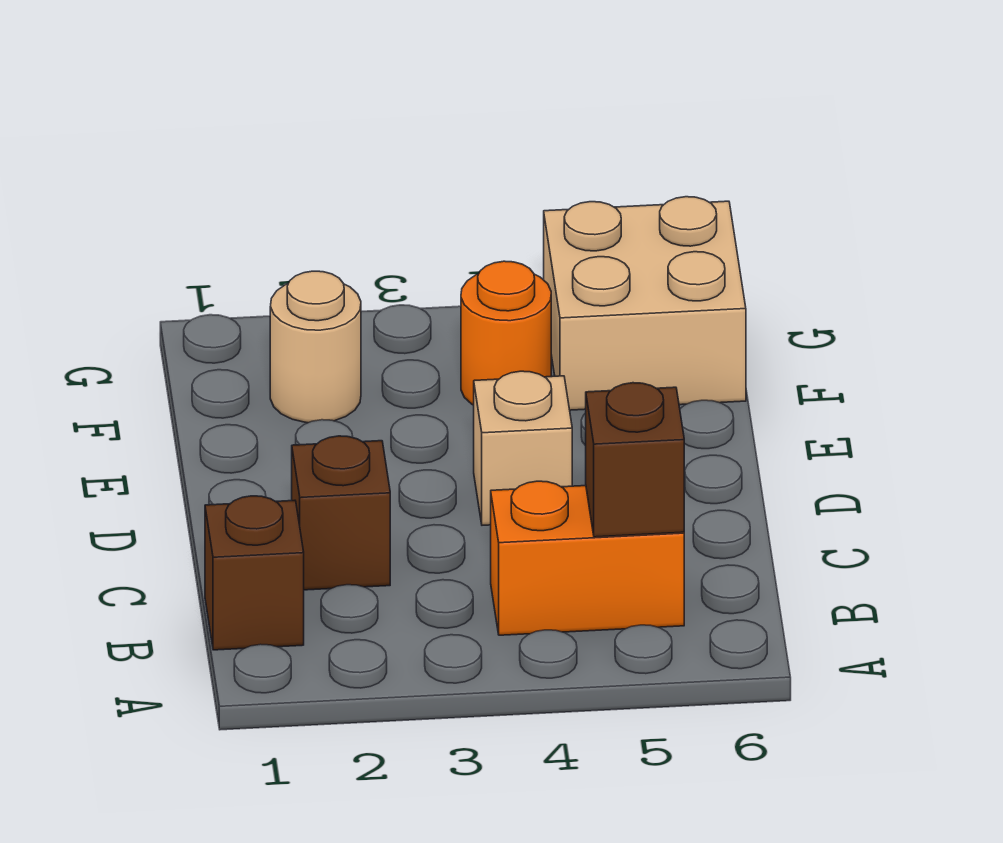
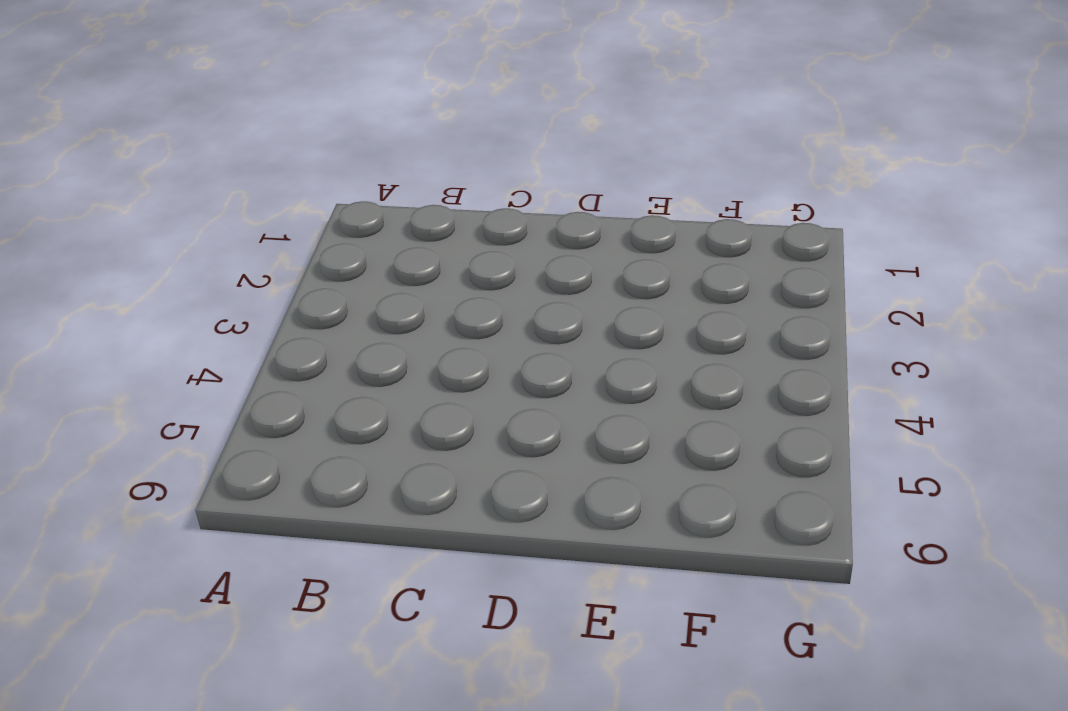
none -> brown brick B1 level 1
none -> orange brick B4:B5 level 1

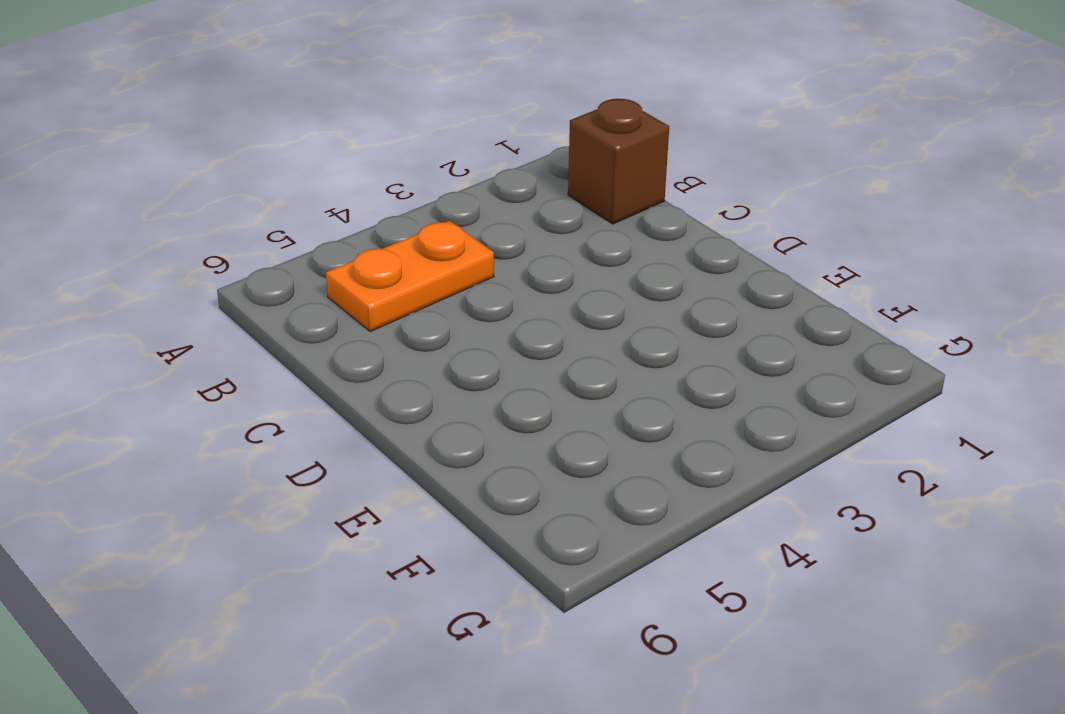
orange plate B4:B5 level 1 -> orange brick B4:B5 level 1
none -> brown brick C2 level 1
none -> tan brick D4 level 1

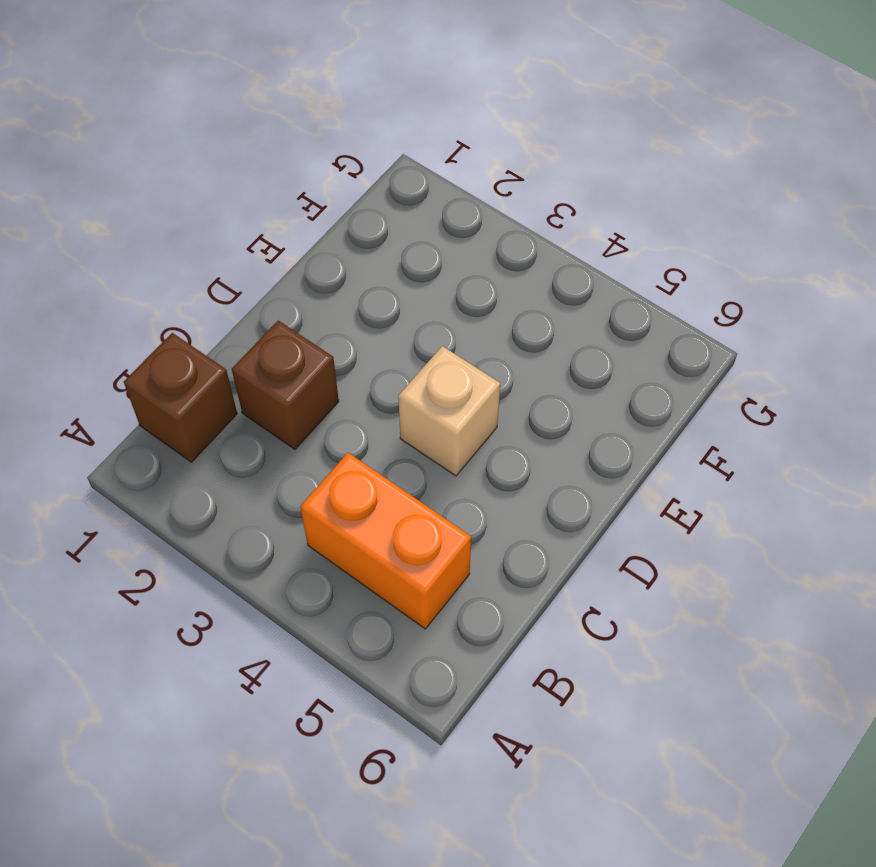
none -> tan round brick F2 level 1
none -> orange round brick F4 level 1

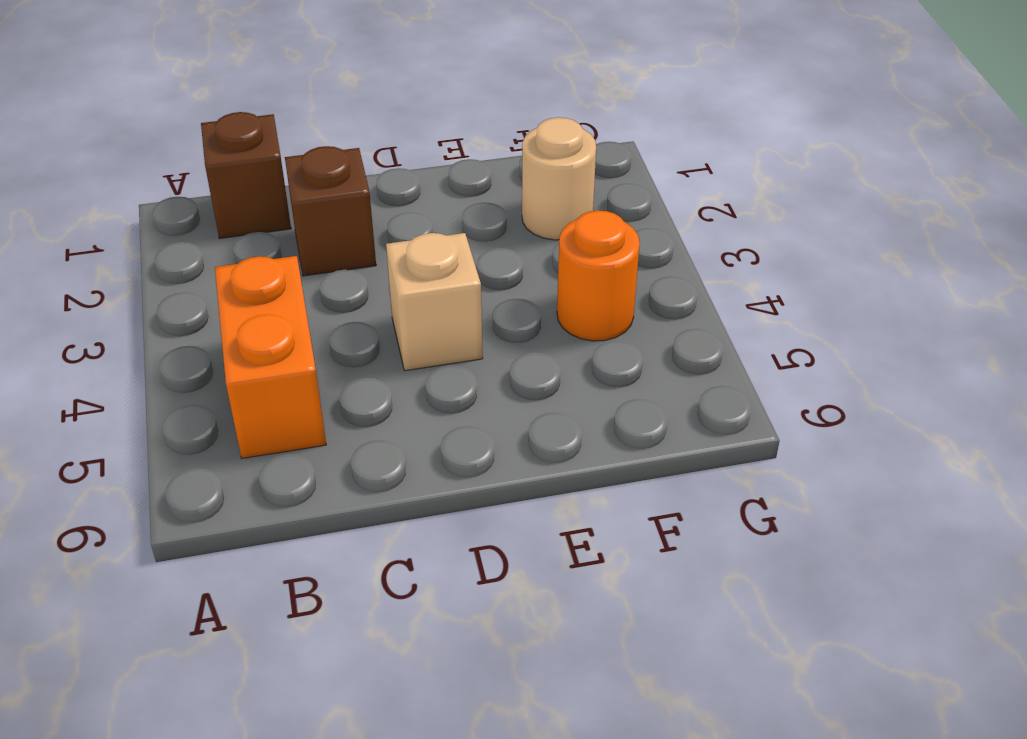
none -> tan brick F5:G6 level 1
none -> brown brick B5 level 2

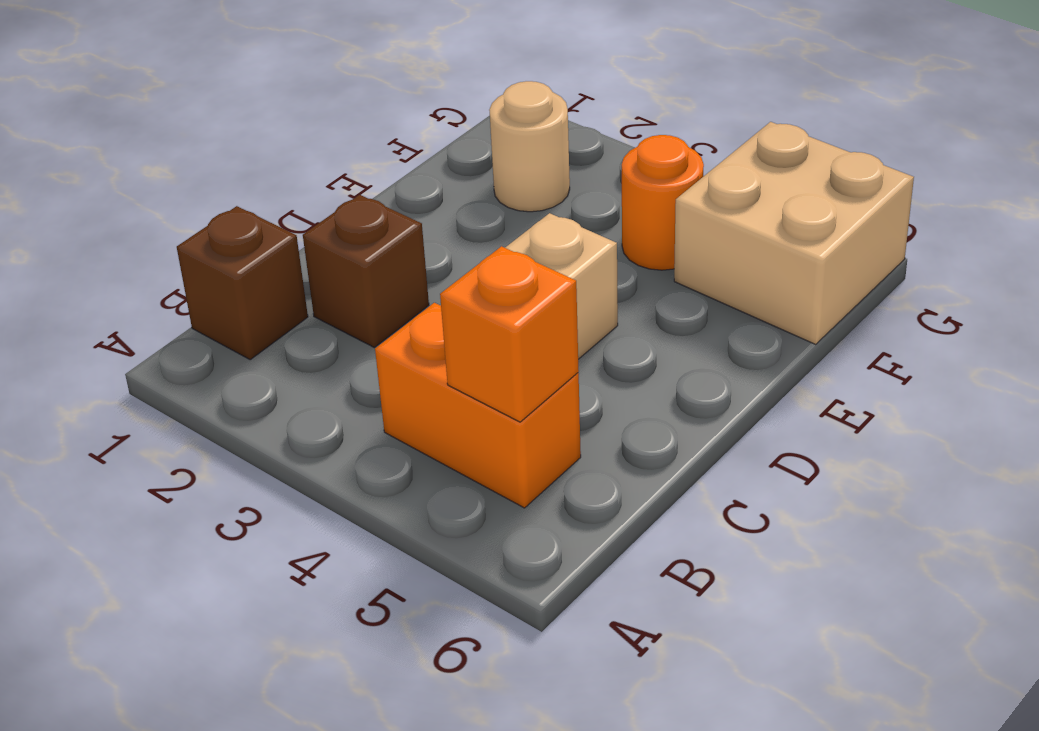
orange brick B5 level 2 -> brown brick B5 level 2

